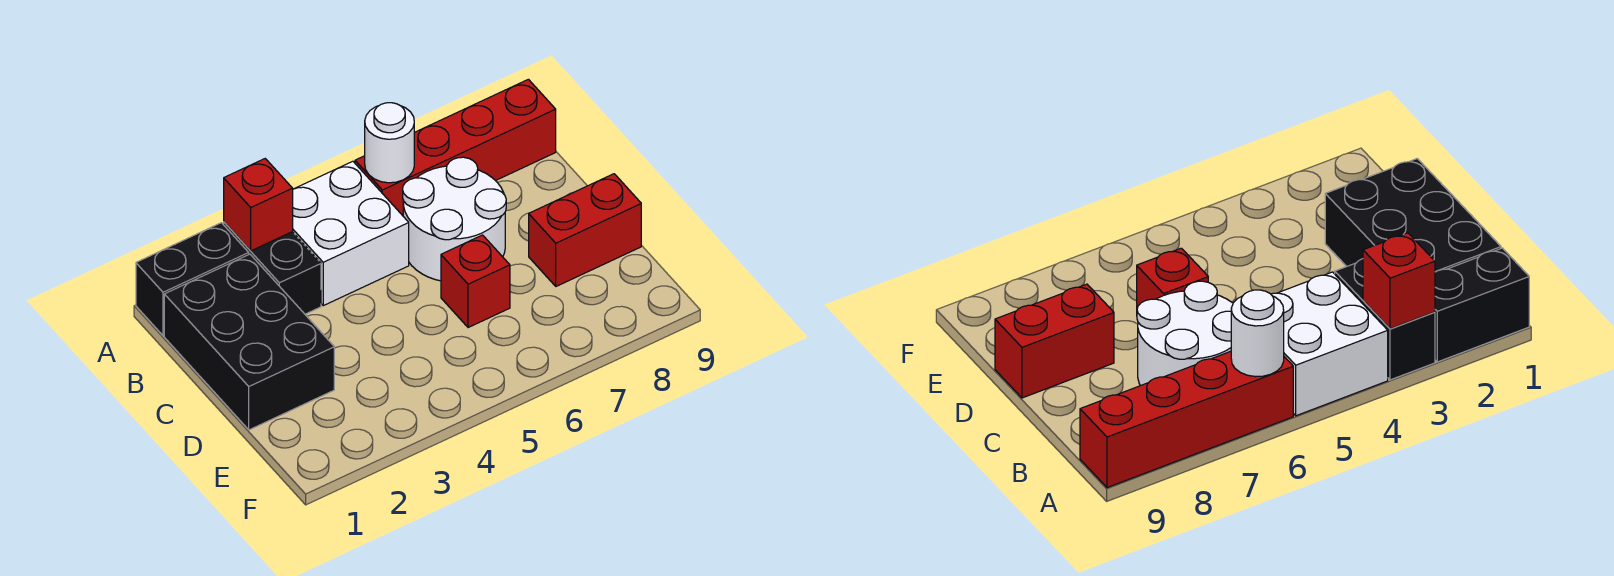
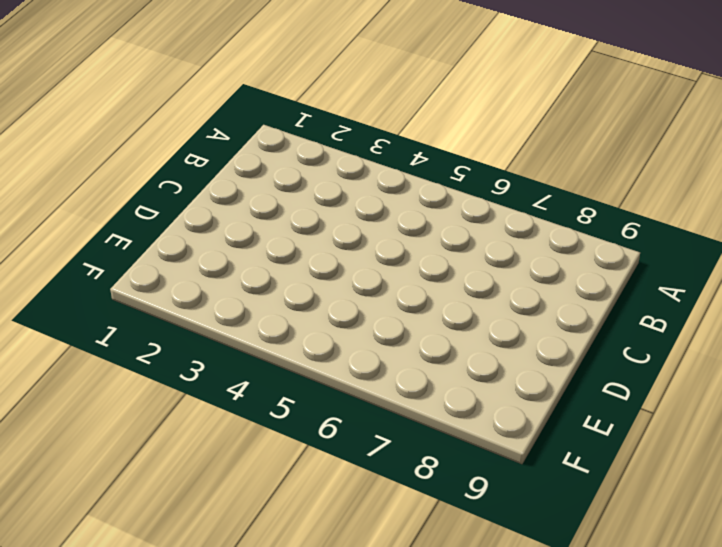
none -> black brick A1:A2 level 1
none -> black brick A3:B3 level 1

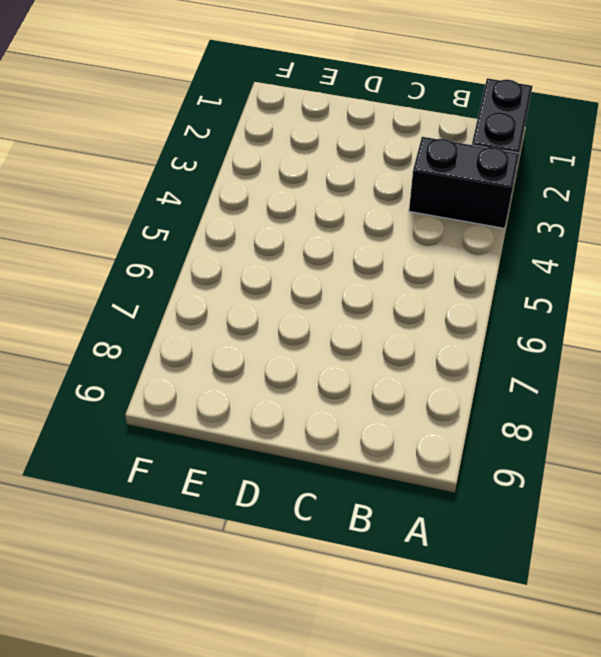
none -> white brick A4:B5 level 1
none -> red brick A6:A9 level 1

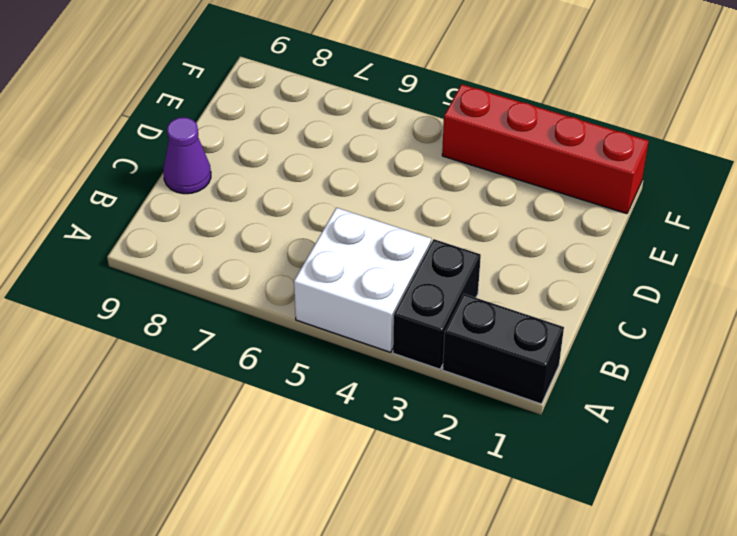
purple cone C9 level 1 -> none
red brick F1:F4 level 1 -> red brick A6:A9 level 1
none -> black brick B1:D2 level 1
none -> white round brick B6:C7 level 1

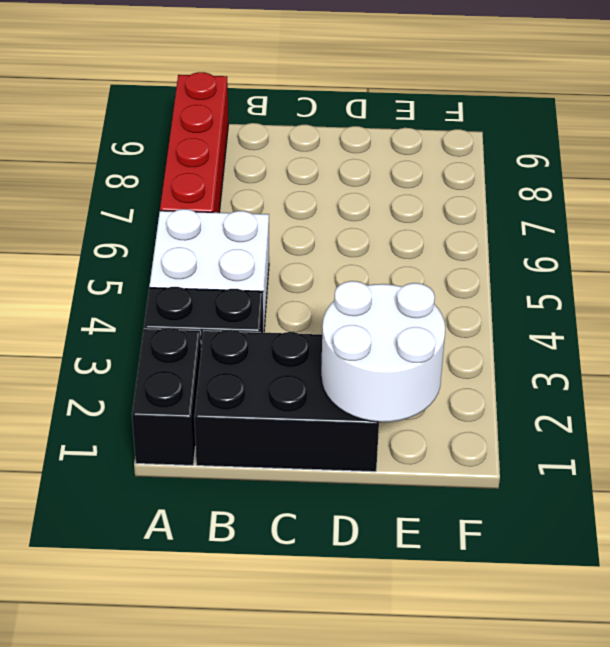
white round brick D1:E2 level 2 -> white round brick B6:C7 level 1
none -> red brick D6 level 1
none -> red brick D8:D9 level 1

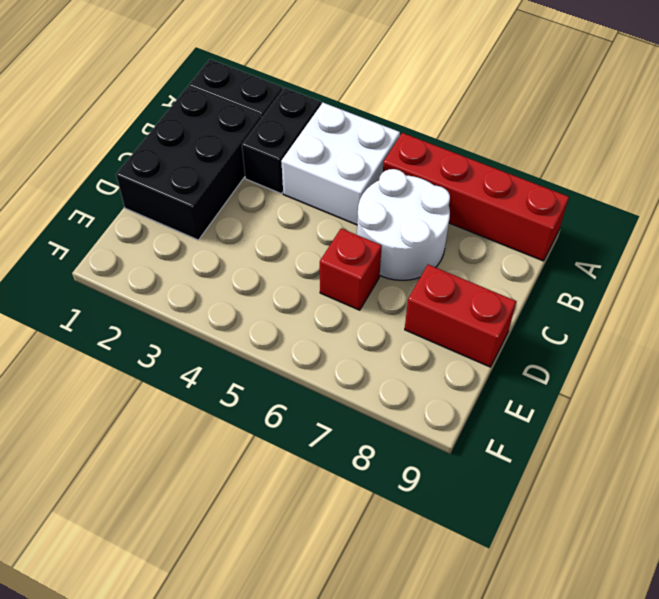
none -> red brick A3 level 2
none -> white round brick A6 level 2

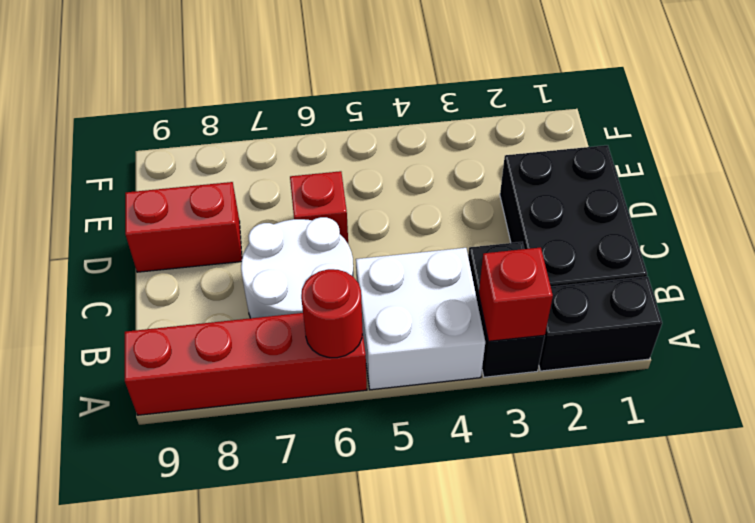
red round brick A6 level 2 -> white round brick A6 level 2

